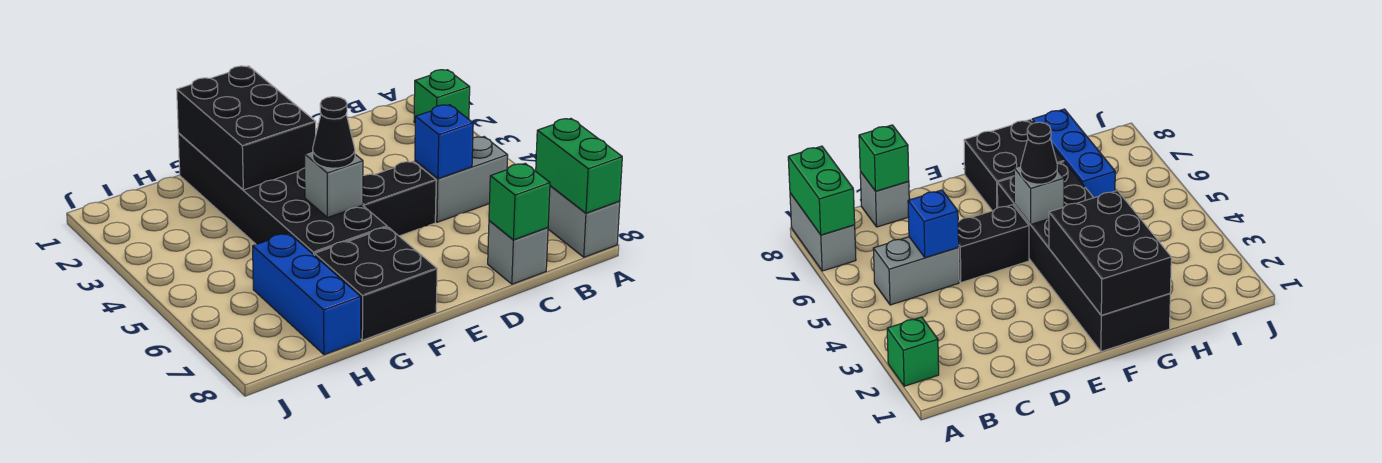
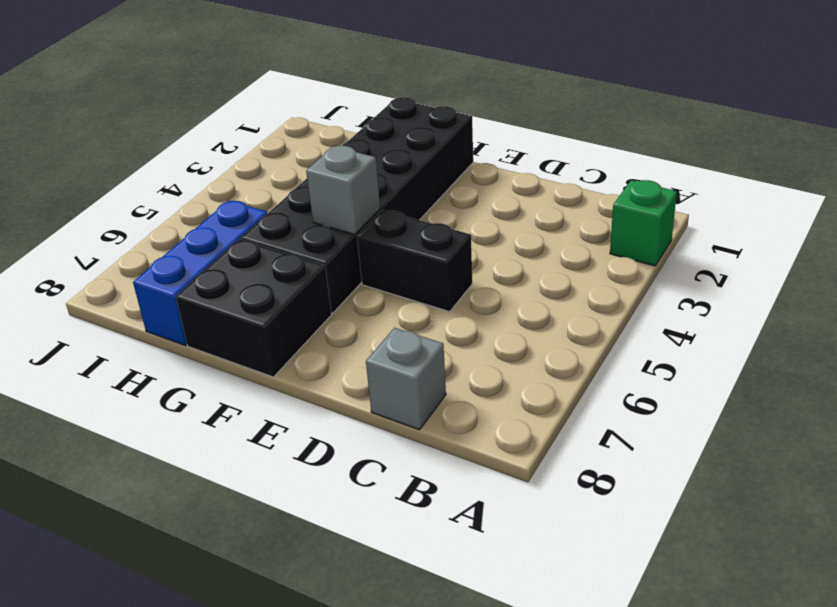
none -> grey brick A7:A8 level 1
none -> grey brick B5:C5 level 1
none -> green brick A7:A8 level 2

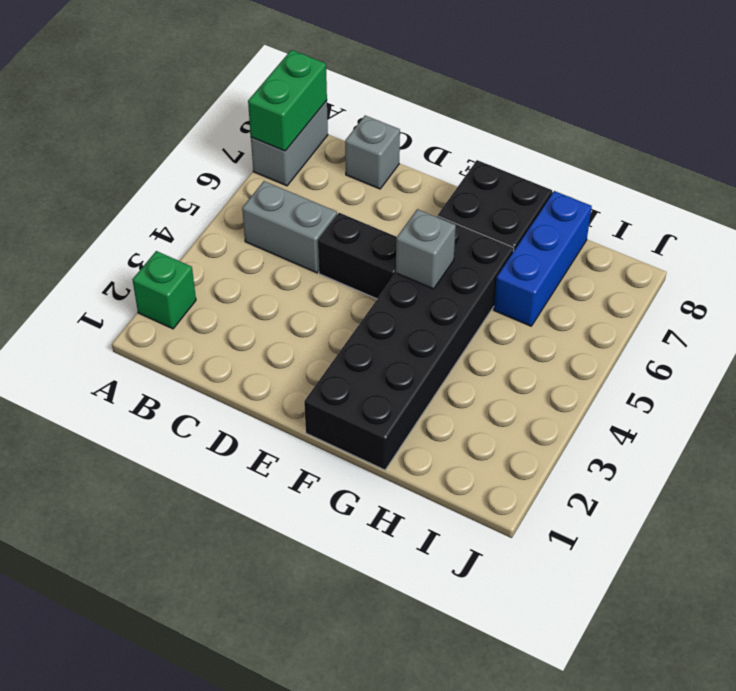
none -> blue brick C5 level 2
none -> green brick C8 level 2
none -> black brick F1:G3 level 2

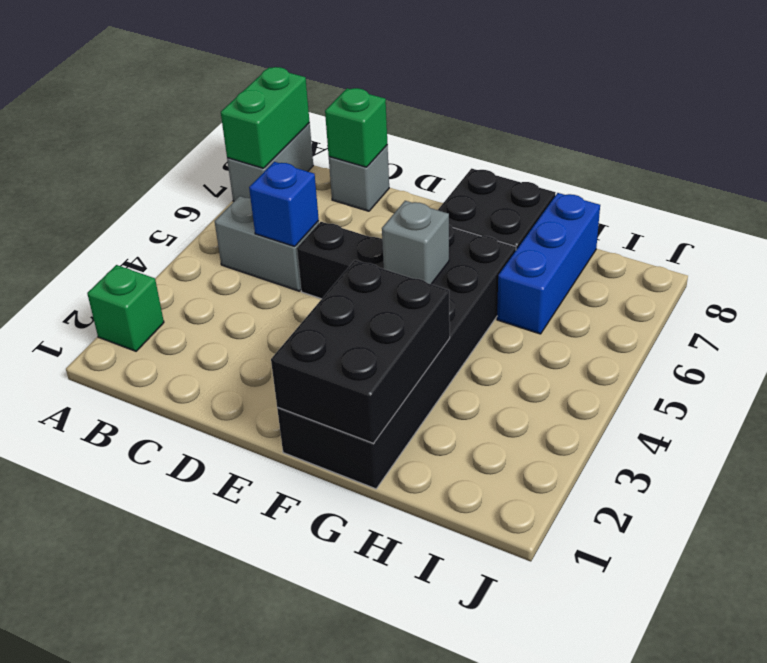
none -> black cone F5 level 3

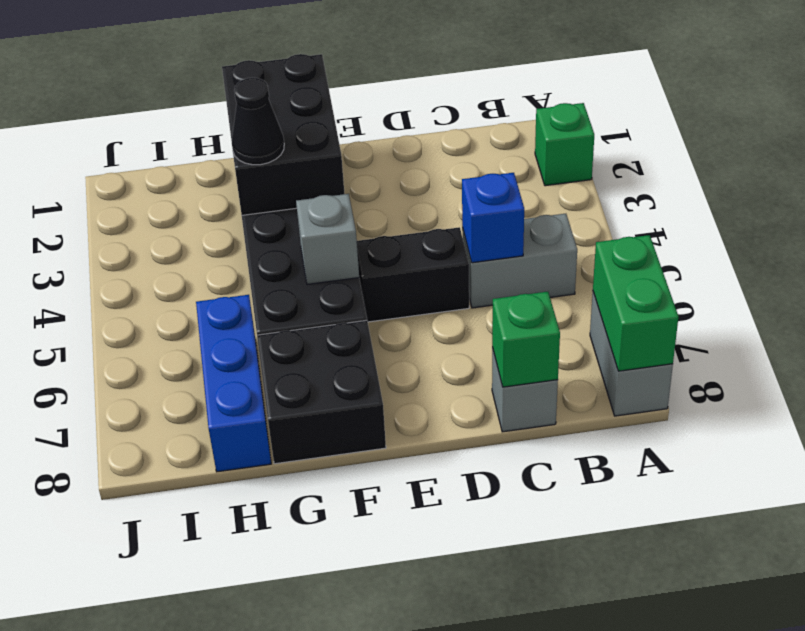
black cone G3 level 3 -> black cone F5 level 3

